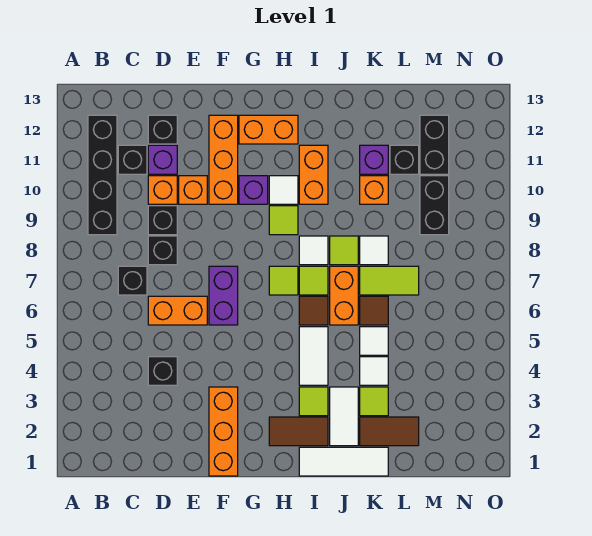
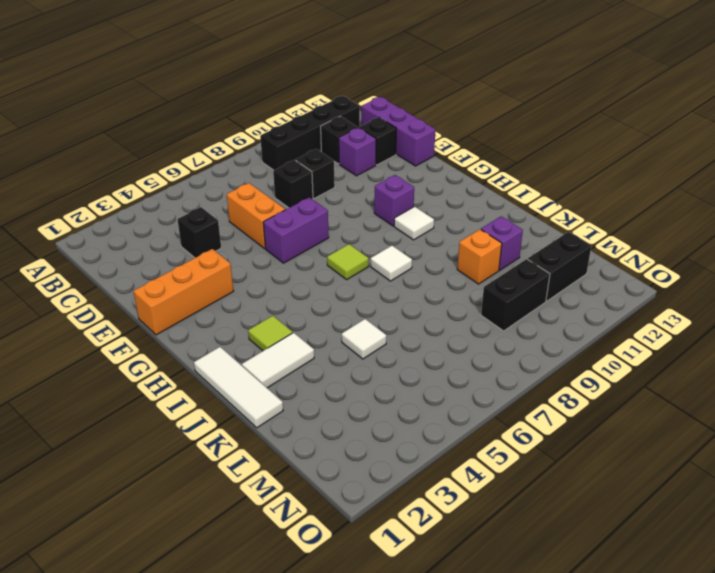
purple brick C13:E13 level 1 -> none
none -> black brick C7 level 1
none -> orange brick D10 level 1
none -> orange brick E10 level 1
none -> orange brick F10:F12 level 1

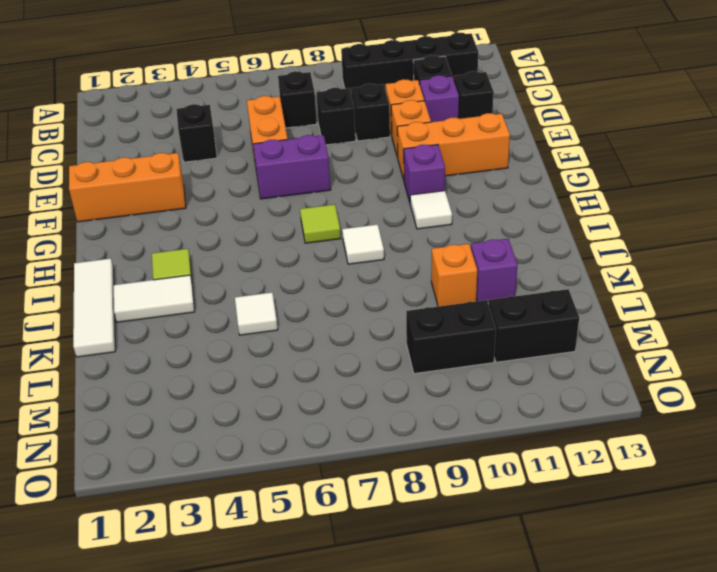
none -> orange brick G12:H12 level 1
none -> brown tile H2:I2 level 1
none -> lime tile H9 level 1
none -> white tile I4:I5 level 1

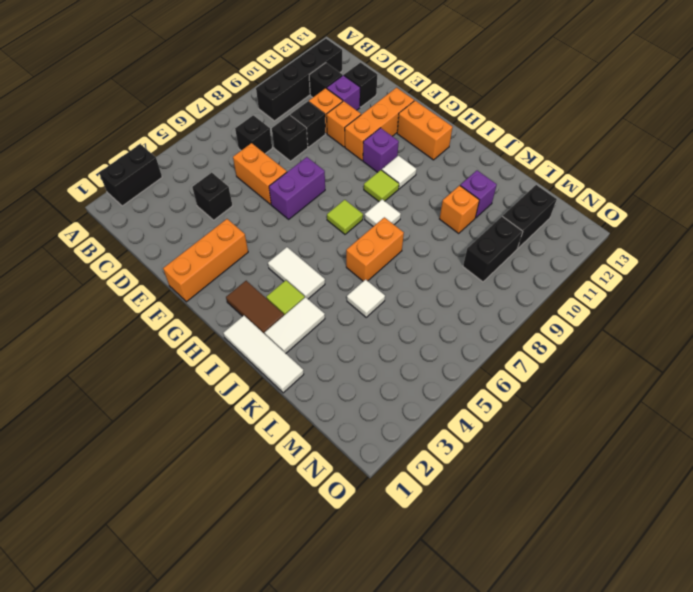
black brick A2:A3 level 1 -> none
white tile H4:I4 level 1 -> white tile I4:I5 level 1
none -> brown tile I6 level 1
none -> lime tile I7 level 1
none -> orange brick I10:I11 level 1
none -> lime tile J8 level 1

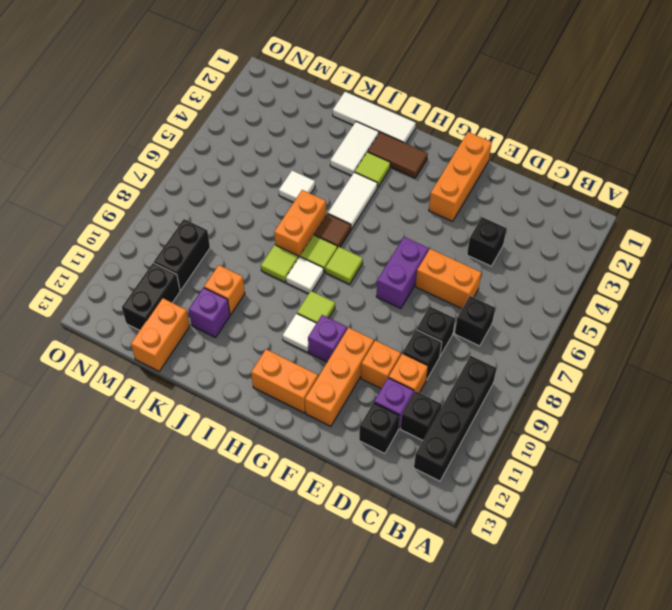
orange brick L12:L13 level 1 -> orange brick I10:I11 level 1
none -> brown tile K2:L2 level 1
none -> lime tile K3 level 1
none -> white tile K4 level 1
none -> brown tile K6 level 1

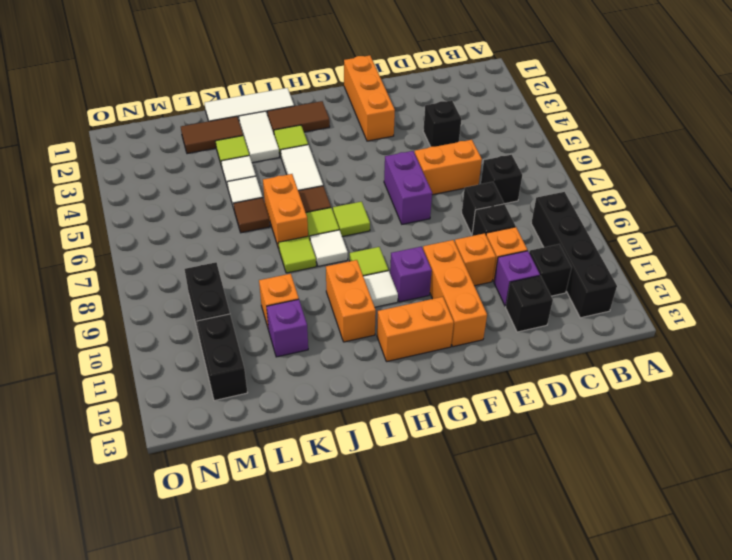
none -> lime tile K7:L7 level 1
none -> white tile K8 level 1
none -> black brick L11 level 1

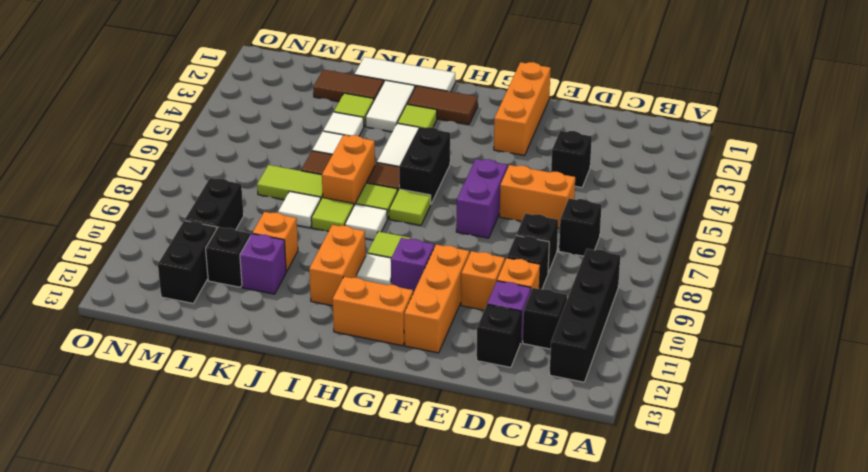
black brick H5:H6 level 1 -> none

